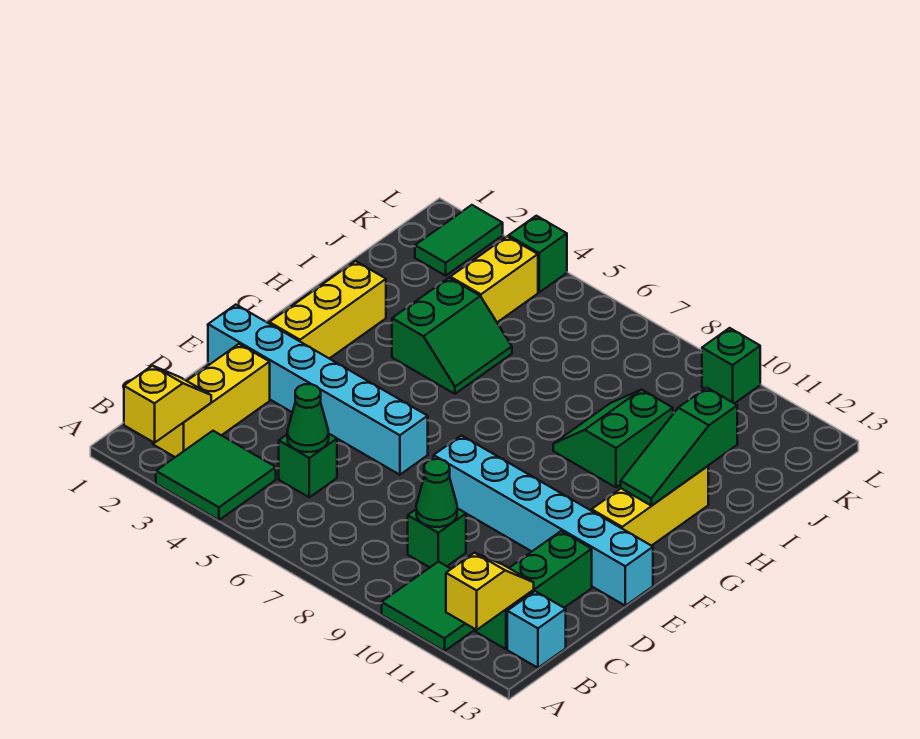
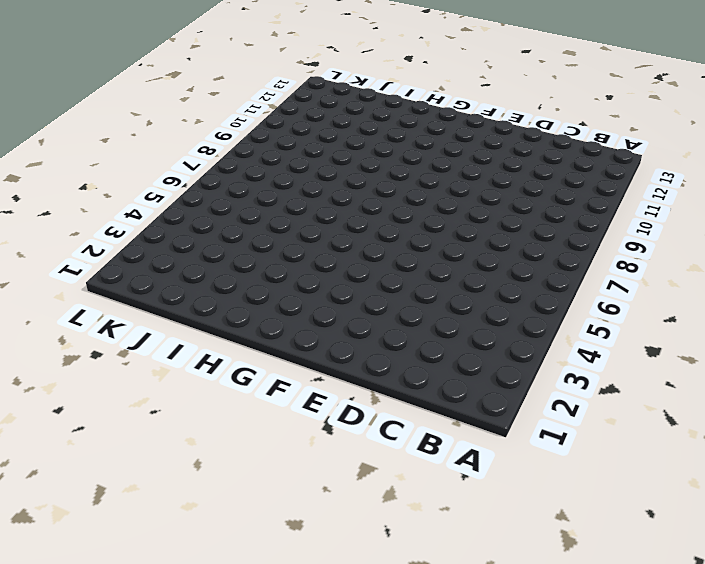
none -> green tile A3:B4 level 1
none -> green tile A10:B11 level 1
none -> yellow brick B2:D2 level 1

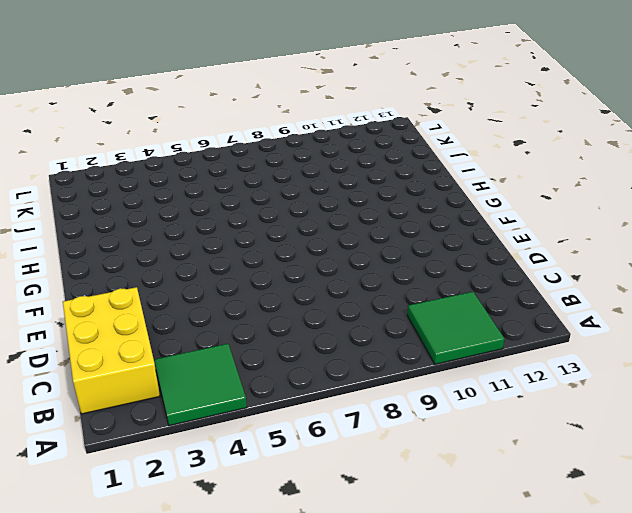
yellow brick B1:D2 level 1 -> yellow brick B2:D2 level 1
none -> green brick B12:D12 level 1
none -> cyan brick B13 level 1
none -> green brick C5 level 1

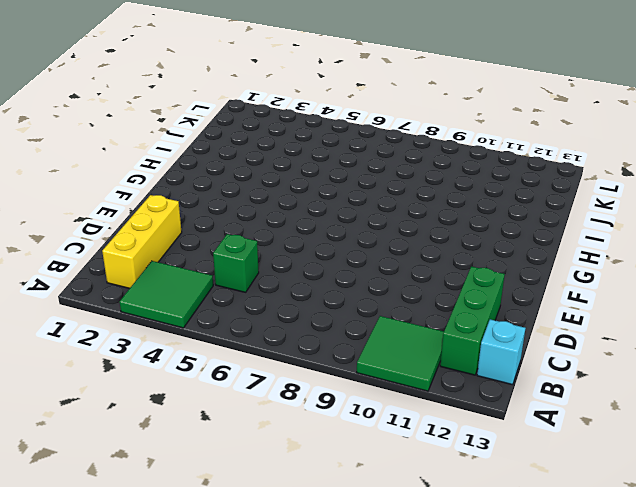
none -> green brick C9 level 1
none -> cyan brick E1:E6 level 1
none -> cyan brick E8:E13 level 1

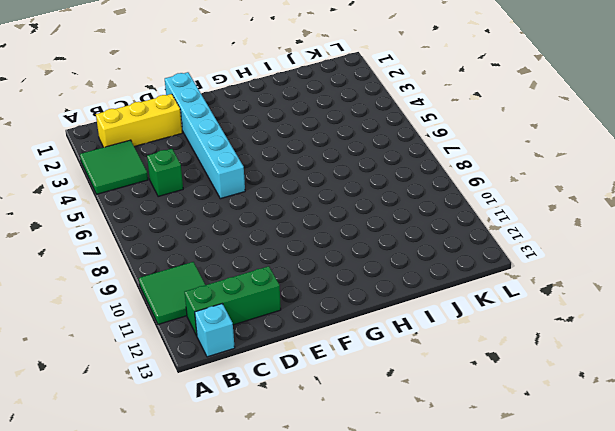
none -> green brick C9 level 1
none -> cyan brick E8:E13 level 1
none -> yellow brick F2:H2 level 1

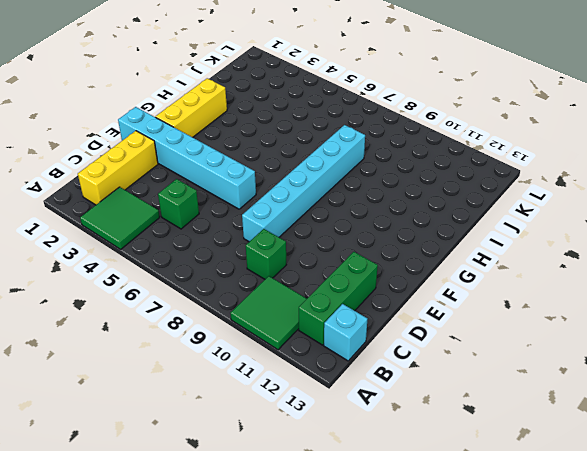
cyan brick D8:I8 level 1 -> cyan brick E8:E13 level 1
none -> yellow brick F12:H12 level 1
none -> green slope H4:I5 level 1 top 4
none -> green slope H9:I10 level 1 top 10

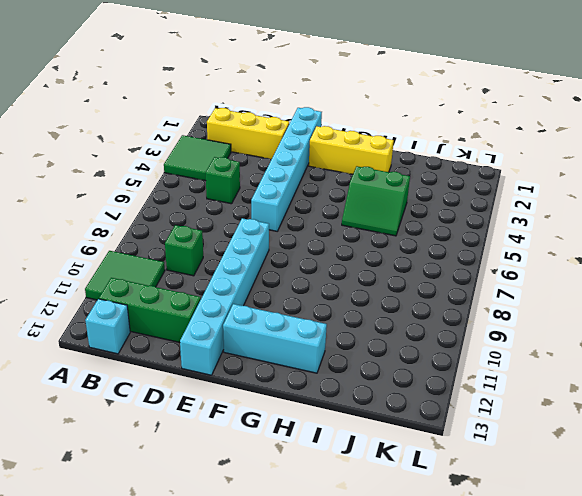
cyan brick F12:H12 level 1 -> yellow brick F12:H12 level 1
none -> green slope H9:I10 level 1 top 10
none -> yellow brick J4:K4 level 1
none -> green tile K2:L2 level 1

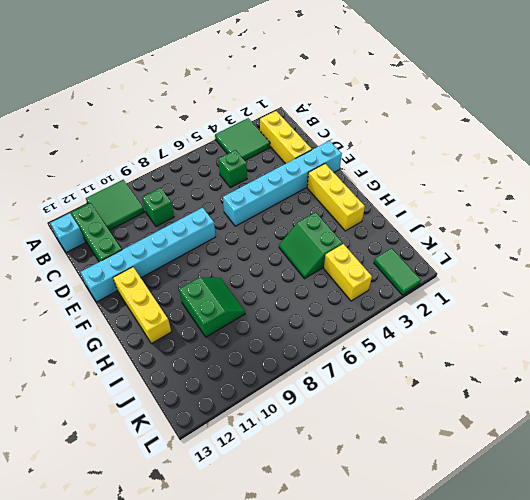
none -> green brick L4 level 1
none -> green brick L10 level 1
none -> yellow slope A2:B2 level 2 top A

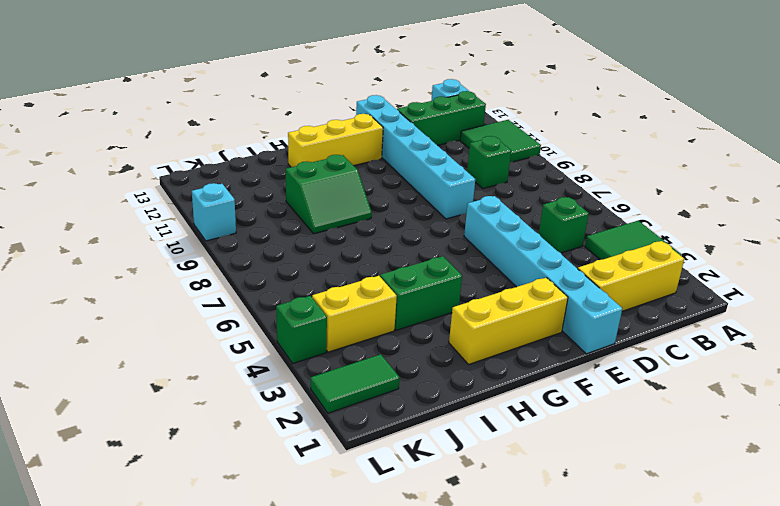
cyan brick L10 level 1 -> green brick L10 level 1
none -> yellow slope A2:B2 level 2 top A
none -> yellow slope A12:B12 level 2 top A
none -> green cone C5 level 2

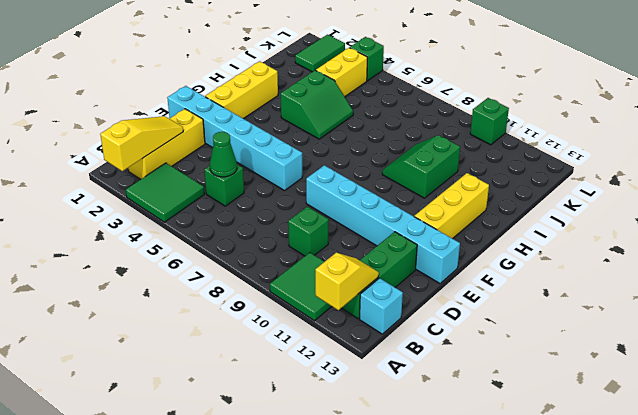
yellow slope A2:C2 level 2 top A -> yellow slope A2:B2 level 2 top A
none -> green cone C9 level 2
none -> green slope G12:I12 level 2 top I

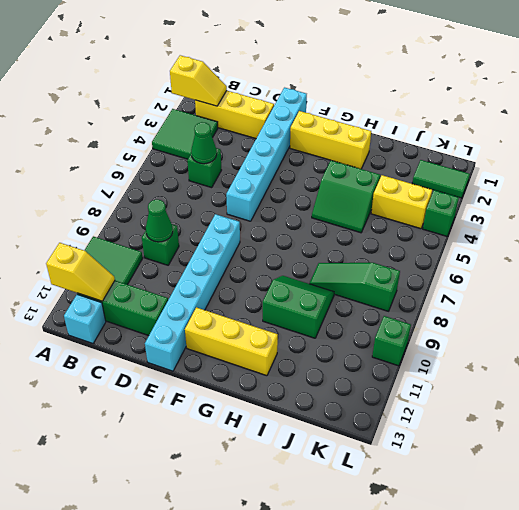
green slope I8:K8 level 1 top K -> green slope G12:I12 level 2 top I

